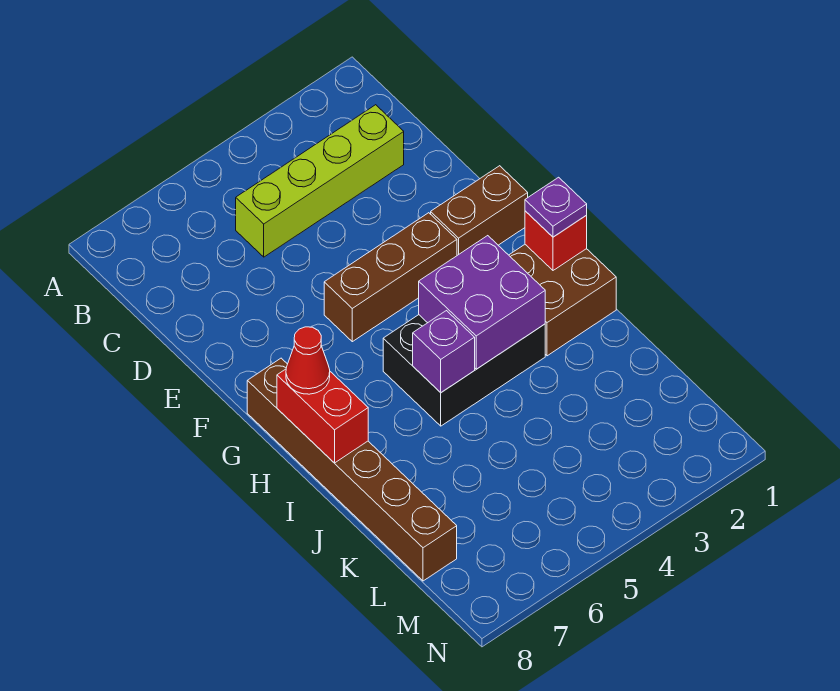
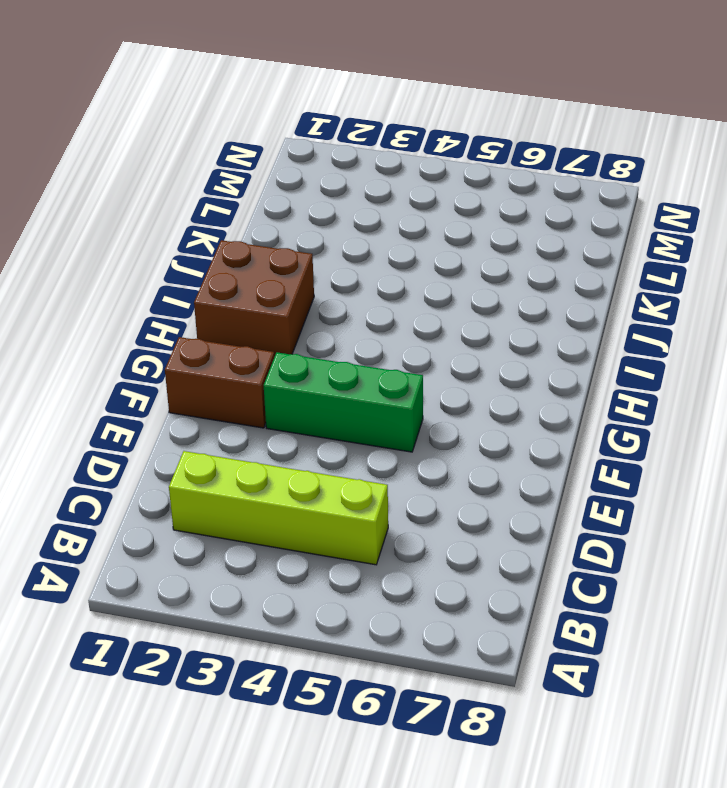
green brick F3:F5 level 1 -> brown brick F3:F5 level 1
none -> brown brick G8:L8 level 1
none -> black brick H3:I5 level 1
none -> red brick H1 level 2

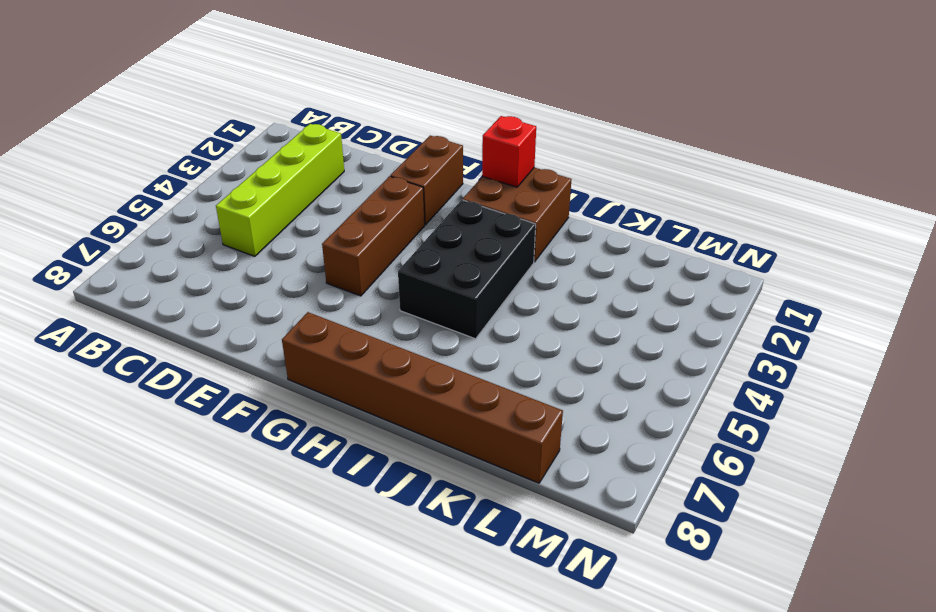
none -> purple brick H3:I4 level 2
none -> red brick H8:I8 level 2
none -> purple brick I5 level 2

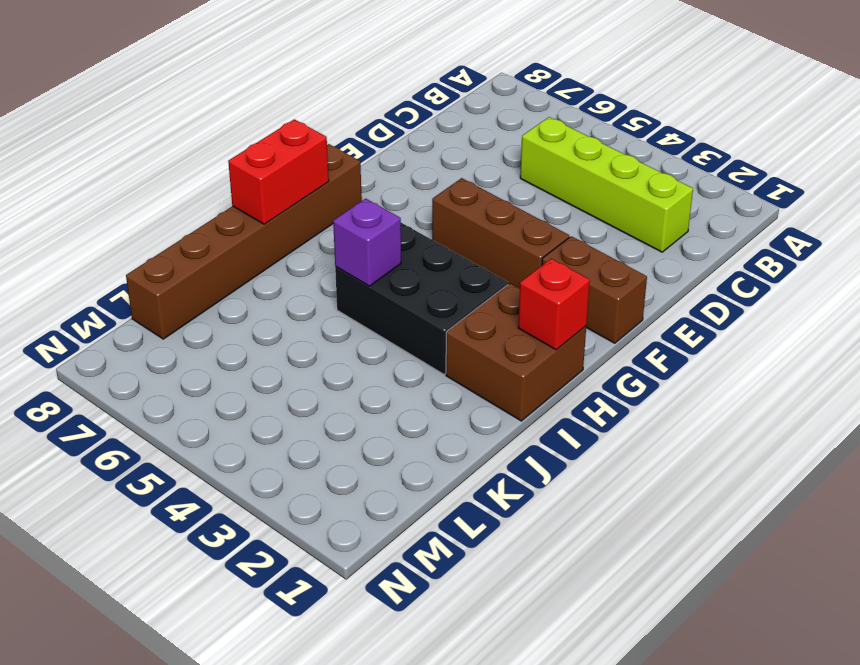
none -> purple brick H3:I4 level 2
none -> purple plate H1 level 3
none -> red cone H8 level 3

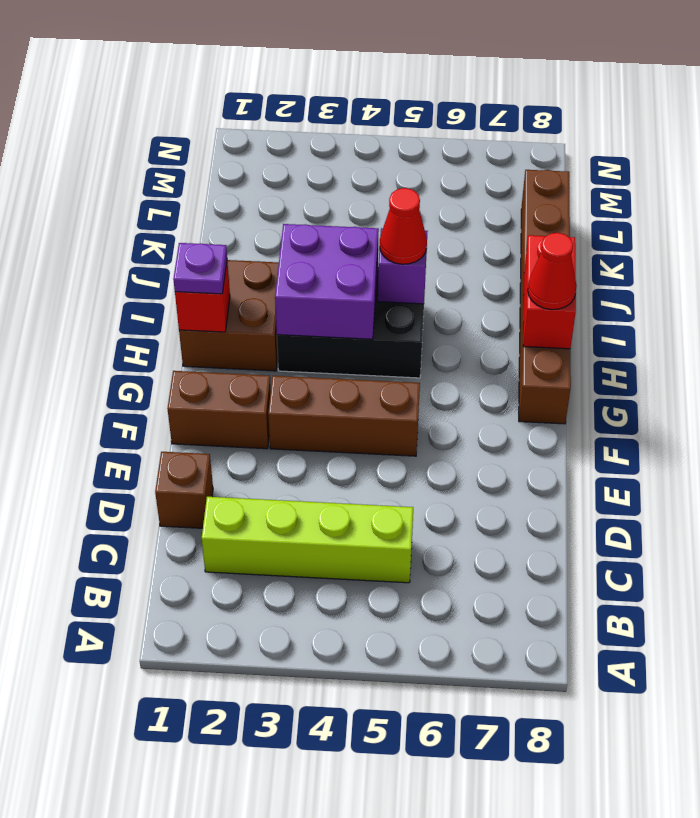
brown brick D1 level 1 -> none
red cone I5 level 3 -> none

